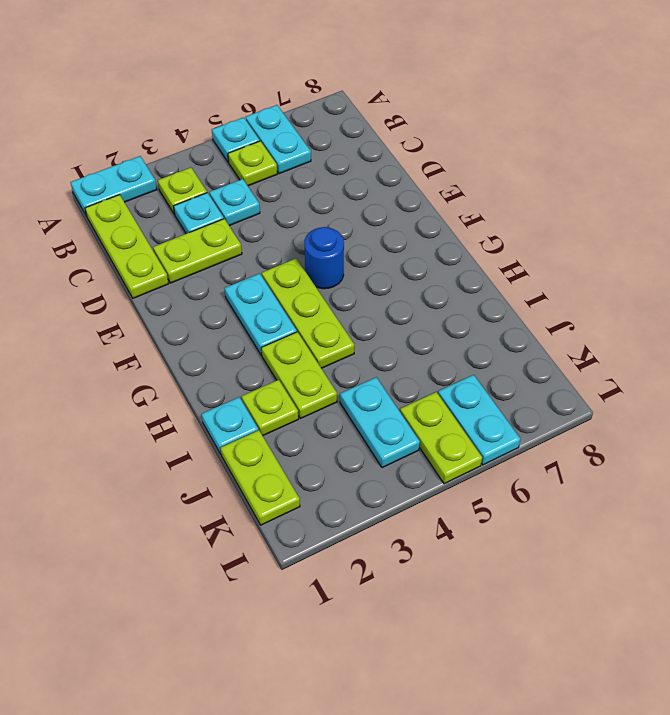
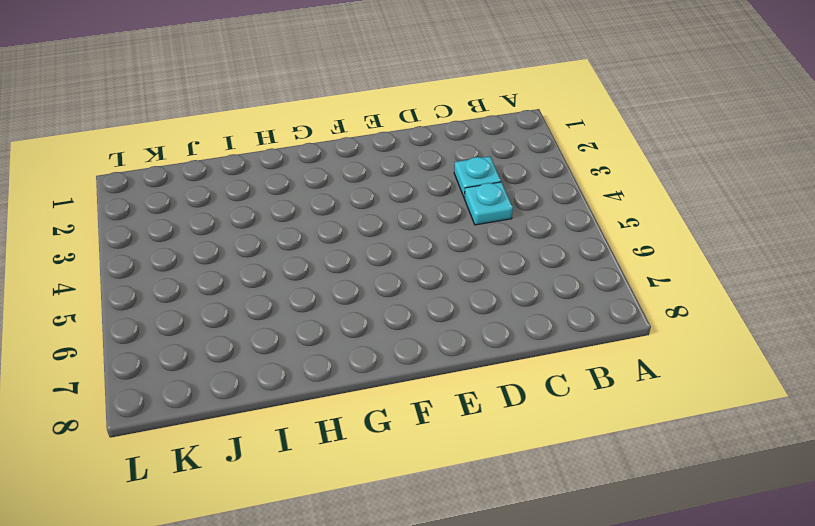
none -> cyan plate A1:A2 level 1
none -> cyan plate A5 level 1
none -> cyan plate A6:B6 level 1

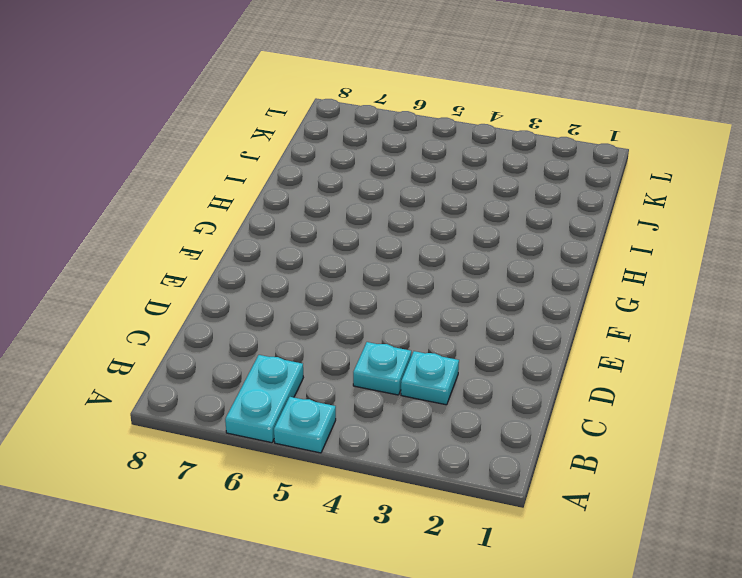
none -> cyan plate A1:A2 level 1
none -> lime plate B1:D1 level 1
none -> lime plate B3 level 1

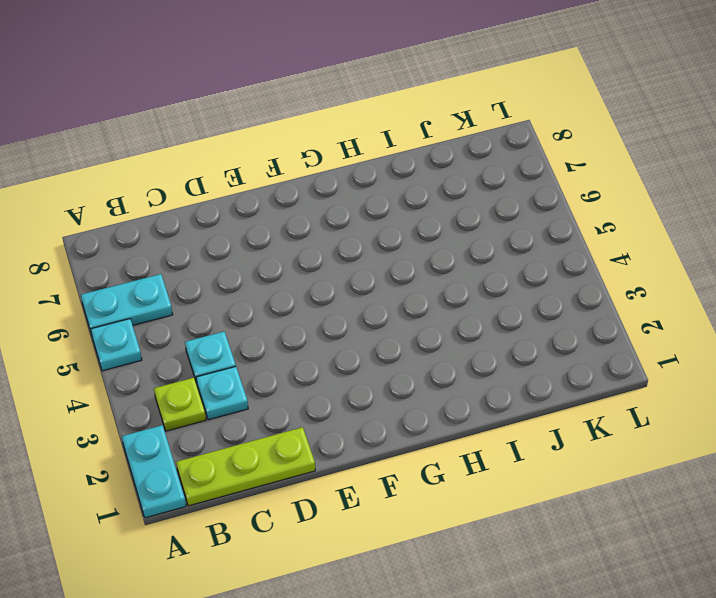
none -> lime plate B5 level 1
none -> lime plate D2:D3 level 1
none -> cyan plate F3:G3 level 1

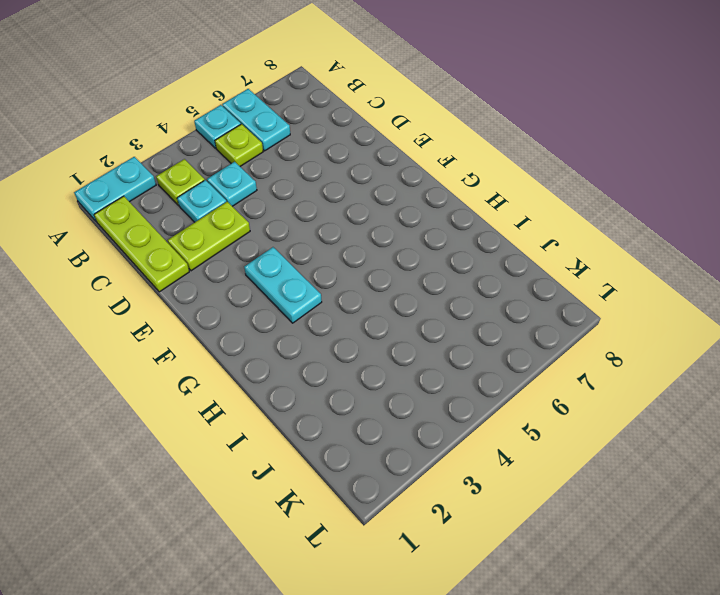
none -> lime plate F4:H4 level 1
none -> blue round brick F5 level 1
none -> lime plate H3:I3 level 1

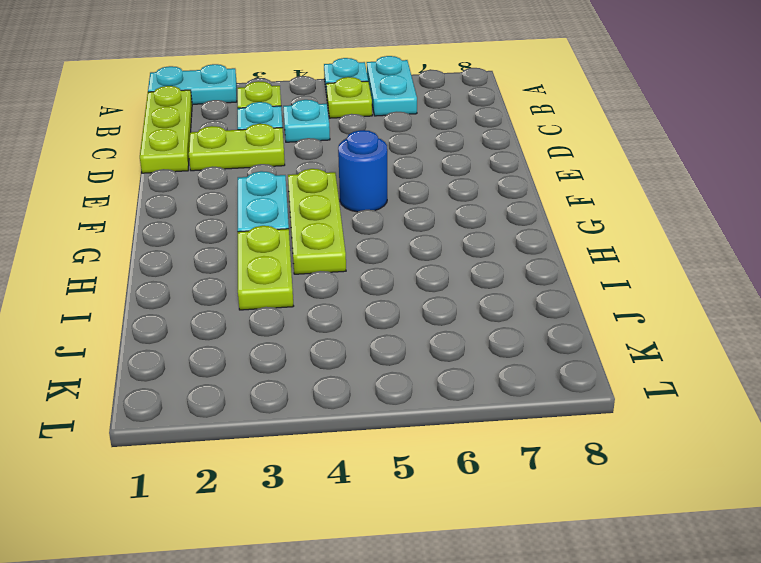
none -> cyan plate I1 level 1
none -> lime plate I2 level 1
none -> lime plate J1:K1 level 1

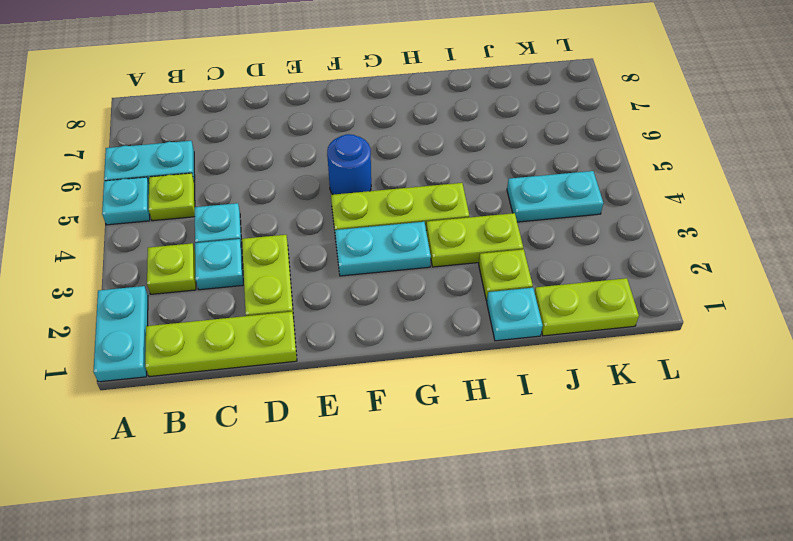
none -> lime plate K5:L5 level 1
none -> cyan plate K6:L6 level 1

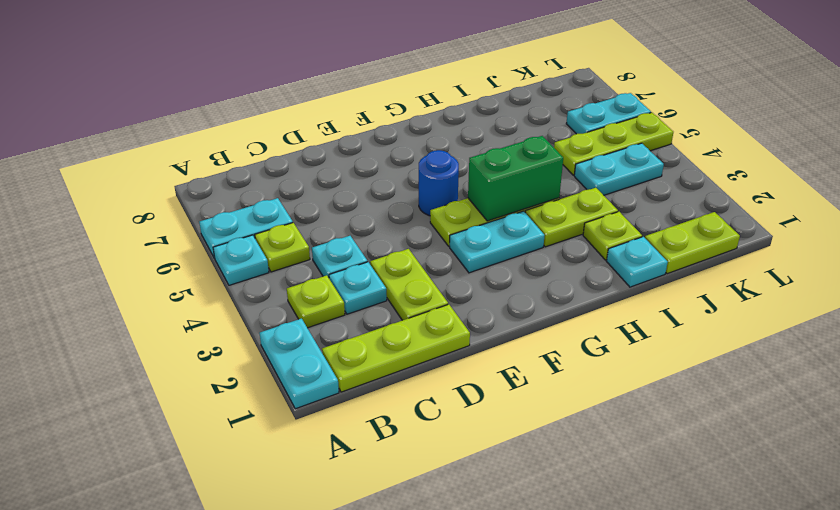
green brick G4:H4 level 2 -> none
lime plate J5:L5 level 1 -> lime plate K5:L5 level 1

